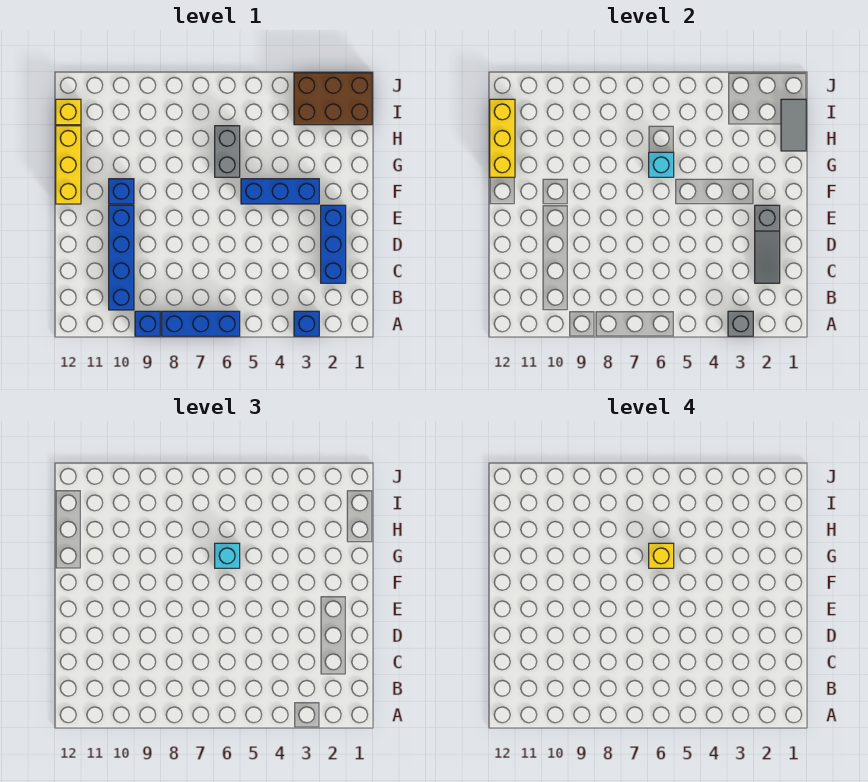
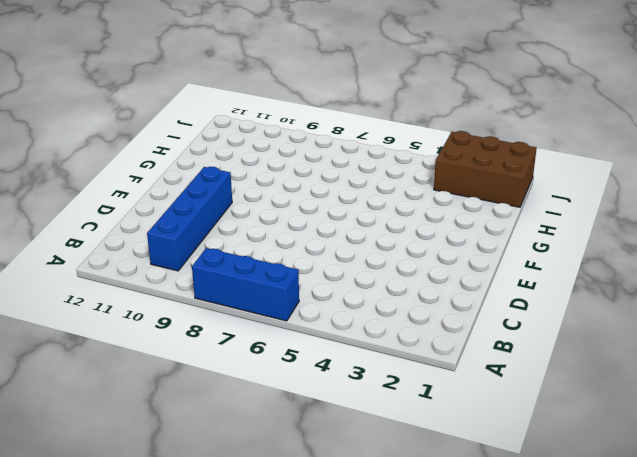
none -> blue brick A3 level 1
none -> blue brick A9 level 1
none -> blue brick C2:E2 level 1

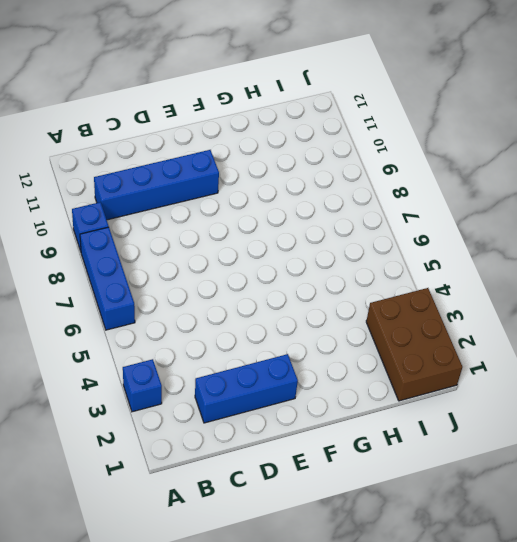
none -> blue brick F3:F5 level 1
none -> blue brick F10 level 1
none -> yellow brick F12:H12 level 1

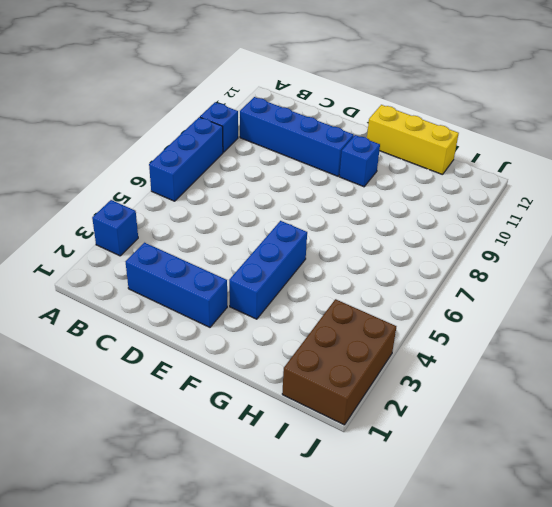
none -> grey brick G6:H6 level 1
none -> yellow brick I12 level 1
none -> grey brick A3 level 2

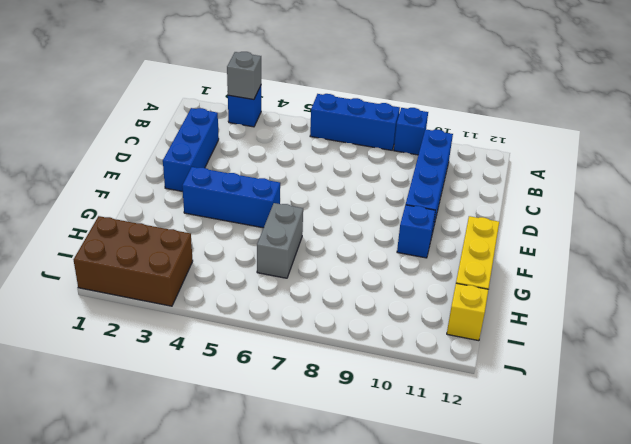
none -> grey slope C2:E2 level 2 top E
none -> cyan brick G6 level 2
none -> yellow brick G12:I12 level 2

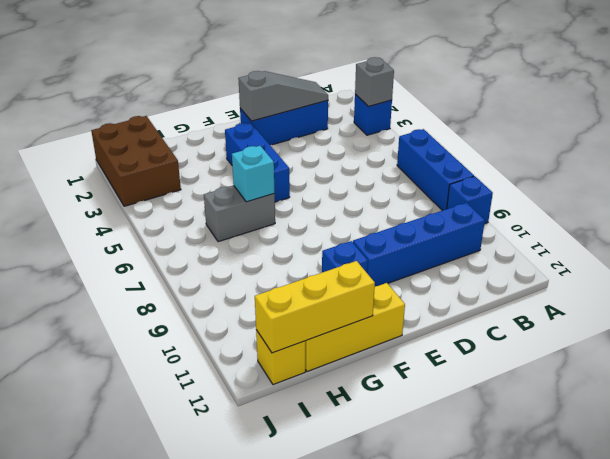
none -> grey tile H1:I1 level 2
none -> cyan brick G6 level 3
none -> yellow brick G6 level 4

